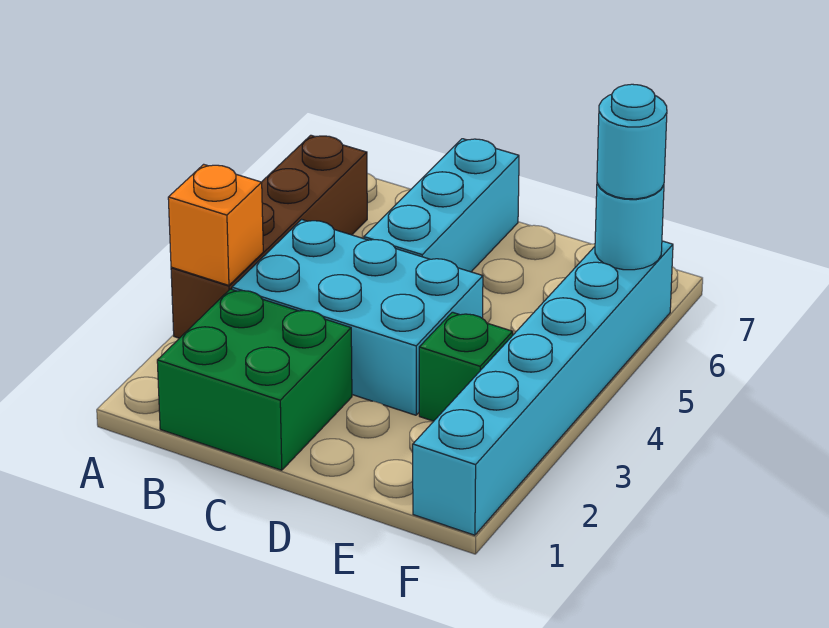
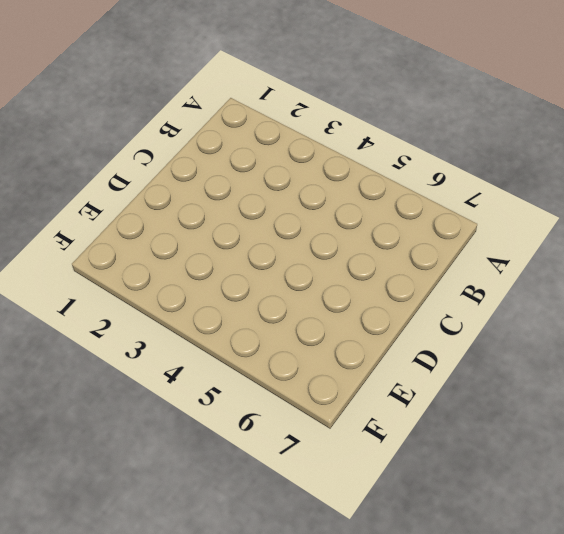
none -> brown brick A3:A6 level 1
none -> green brick B1:C2 level 1

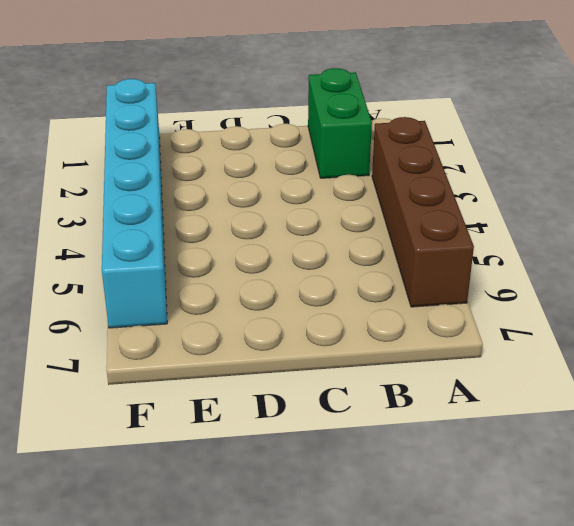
green brick B1:B2 level 1 -> green brick B1:C2 level 1
none -> cyan brick B3:D4 level 1
none -> cyan brick C5:C7 level 1

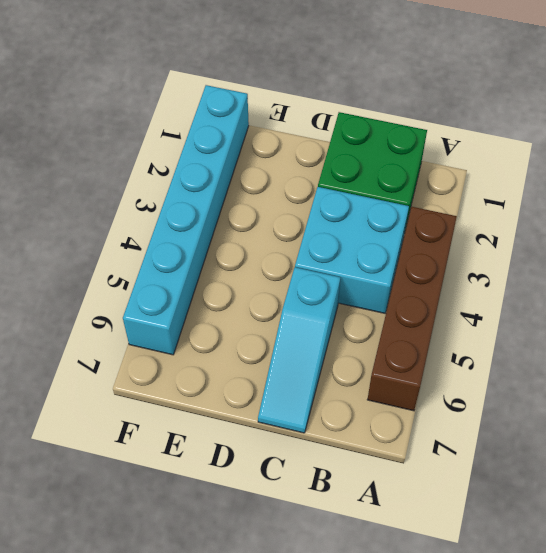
cyan brick B3:C4 level 1 -> cyan brick B3:D4 level 1
cyan slope C5:C7 level 1 top 5 -> cyan brick C5:C7 level 1
none -> green brick E3 level 1
none -> orange brick A3 level 2

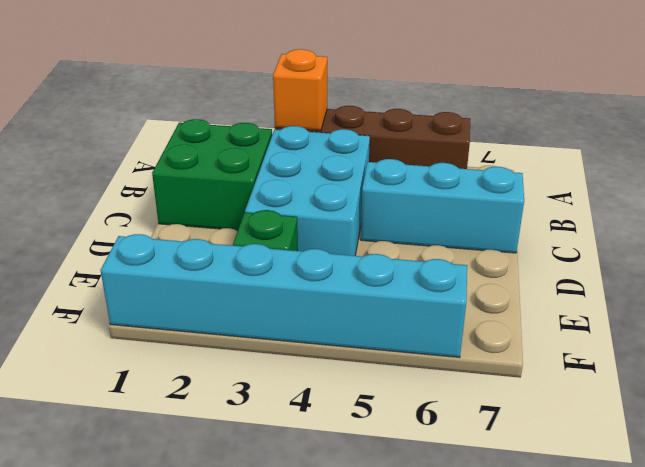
none -> cyan round brick F6 level 2
none -> cyan round brick F6 level 3

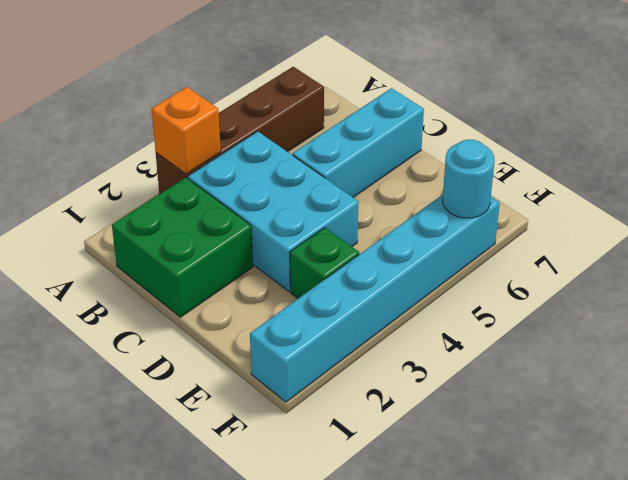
none -> cyan round brick F6 level 3

